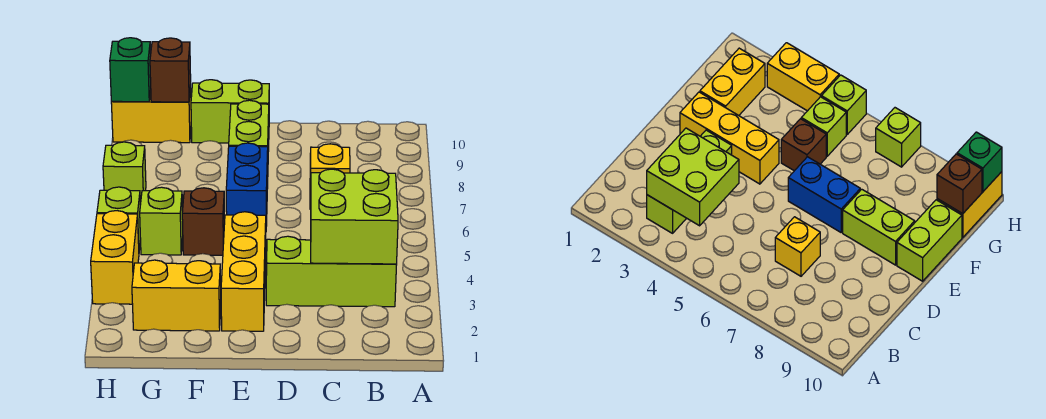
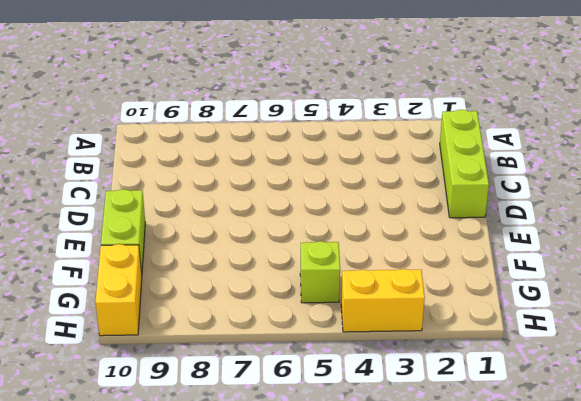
lime brick B1:D1 level 1 -> lime brick B3:D3 level 1
none -> yellow brick C7 level 1
none -> yellow brick E2:E4 level 1
none -> blue brick E6:E7 level 1

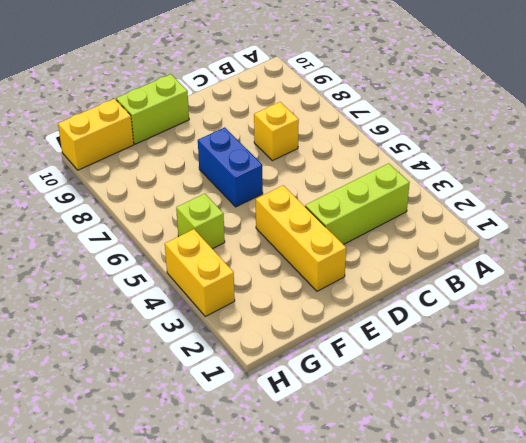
none -> lime brick E8:E9 level 1
none -> yellow brick F2:G2 level 1
none -> brown brick F5 level 1

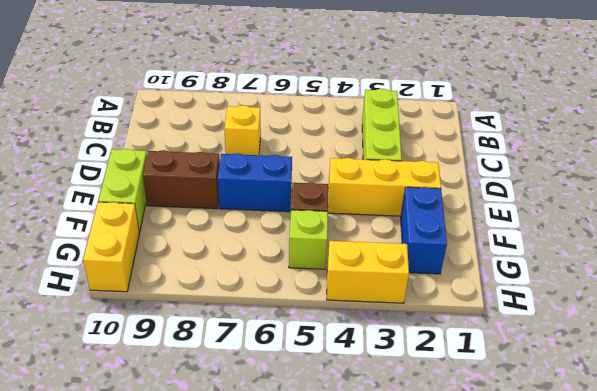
brown brick E8:E9 level 1 -> lime brick E8:E9 level 1
blue brick F2:G2 level 1 -> yellow brick F2:G2 level 1
none -> lime brick H5 level 1
none -> lime brick H7 level 1
none -> lime brick B3:C4 level 2

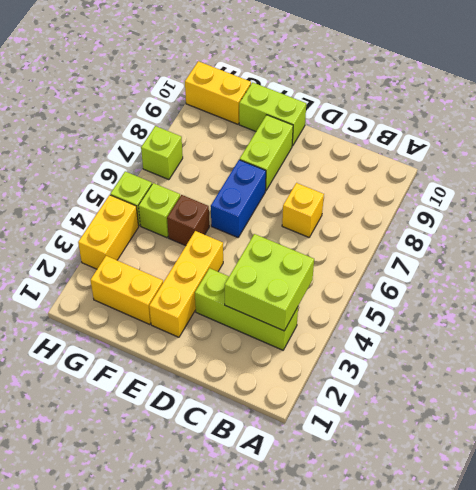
none -> brown brick G10 level 2
none -> green brick H10 level 2

